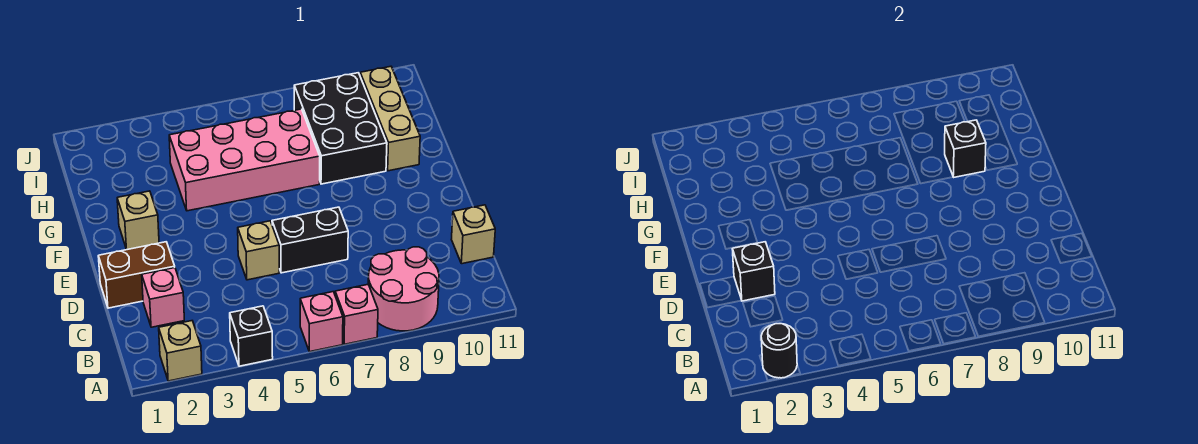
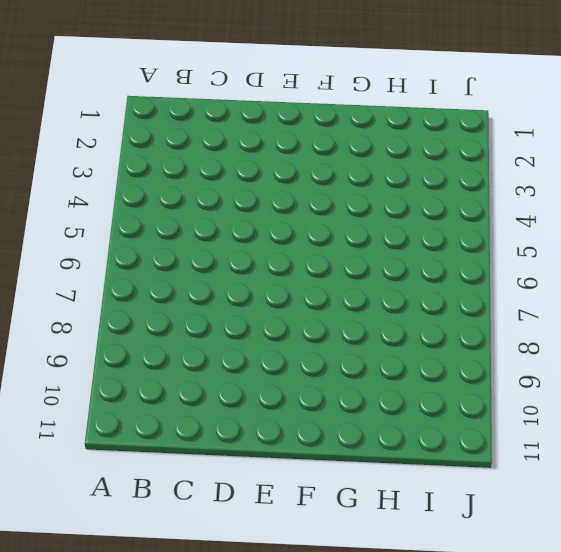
none -> tan brick A2 level 1
none -> black brick A4 level 1
none -> pink brick A6 level 1

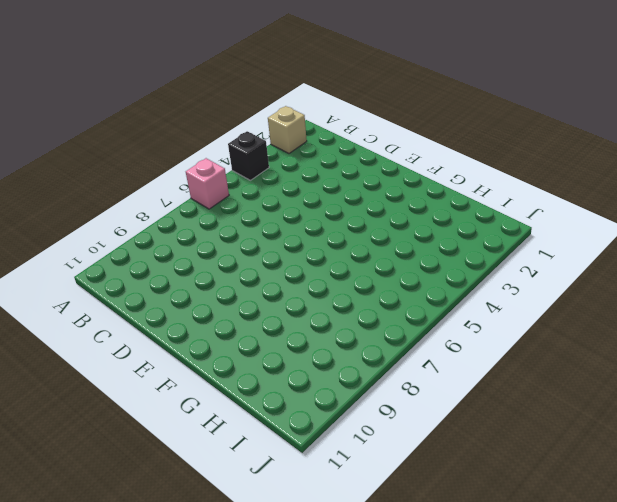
none -> pink brick A7 level 1
none -> pink round brick A8:B9 level 1
none -> pink brick C2 level 1

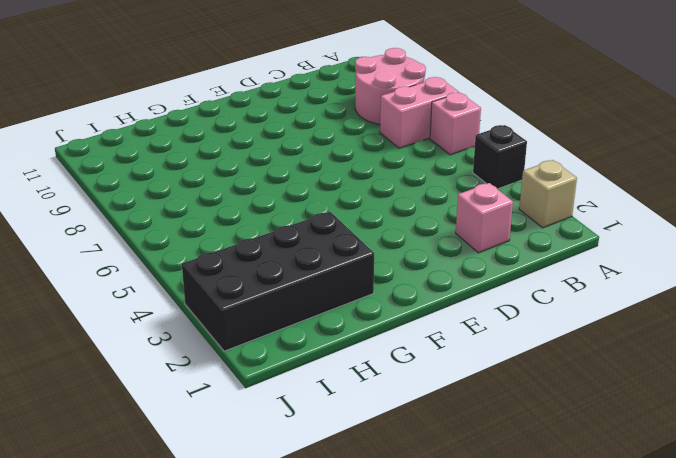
pink brick A7:B7 level 1 -> pink brick A7 level 1
black brick G2:J3 level 1 -> none
none -> tan brick C11 level 1
none -> brown brick D1:D2 level 1
none -> tan brick D5 level 1

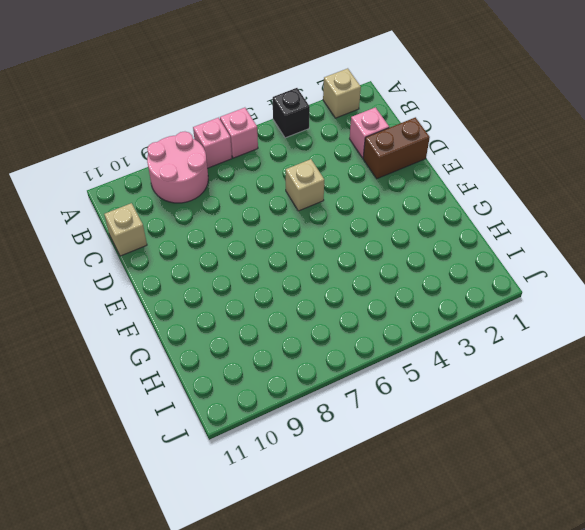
none -> black brick D6:D7 level 1
none -> tan brick F2 level 1
none -> pink brick G4:H7 level 1

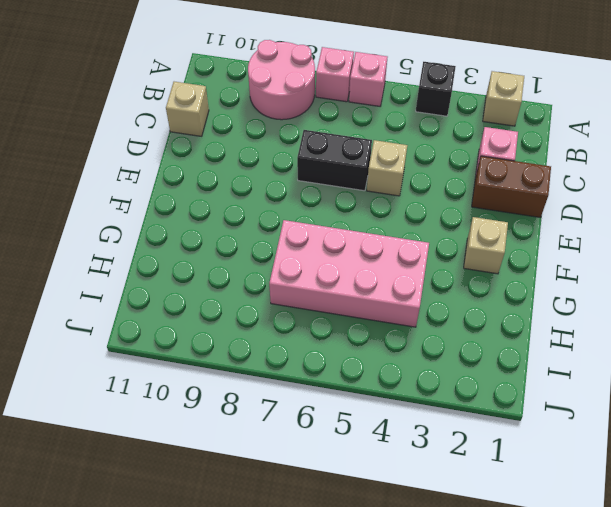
none -> black brick G8:I9 level 1
none -> tan brick G10:I10 level 1
none -> black round brick A2 level 2

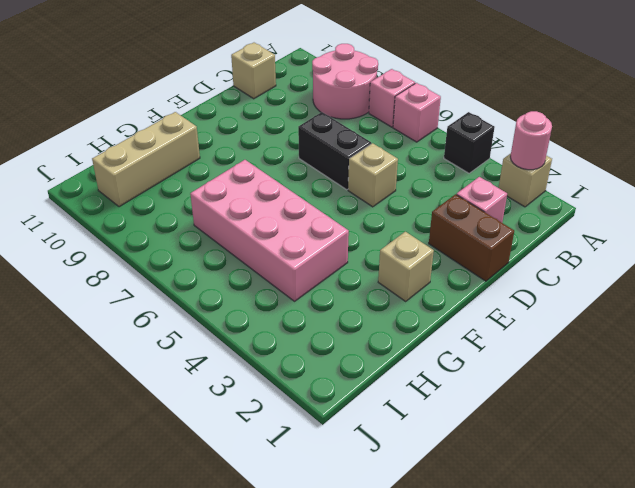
pink round brick A2 level 2 -> black round brick A2 level 2
none -> black brick G8:I9 level 1
none -> black brick D2 level 2
none -> black brick G9 level 2

